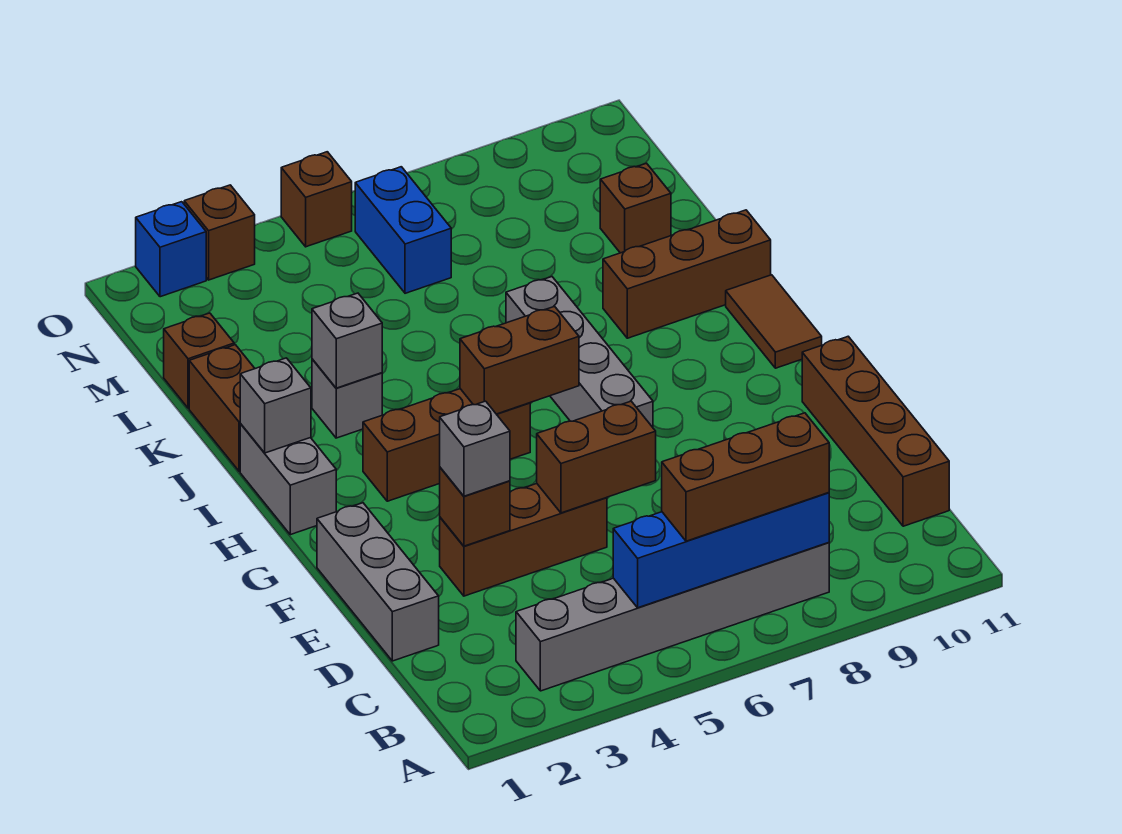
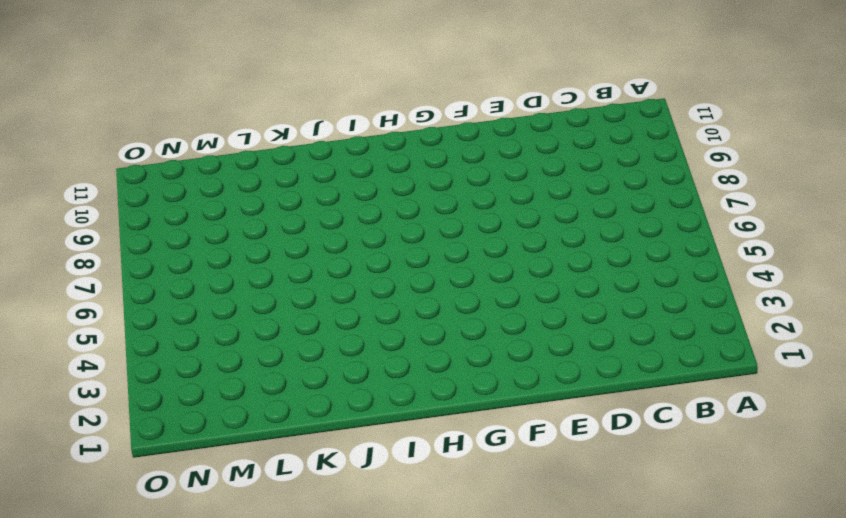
none -> grey brick B3:B8 level 1
none -> brown brick C11:F11 level 1
none -> grey brick D1:F1 level 1

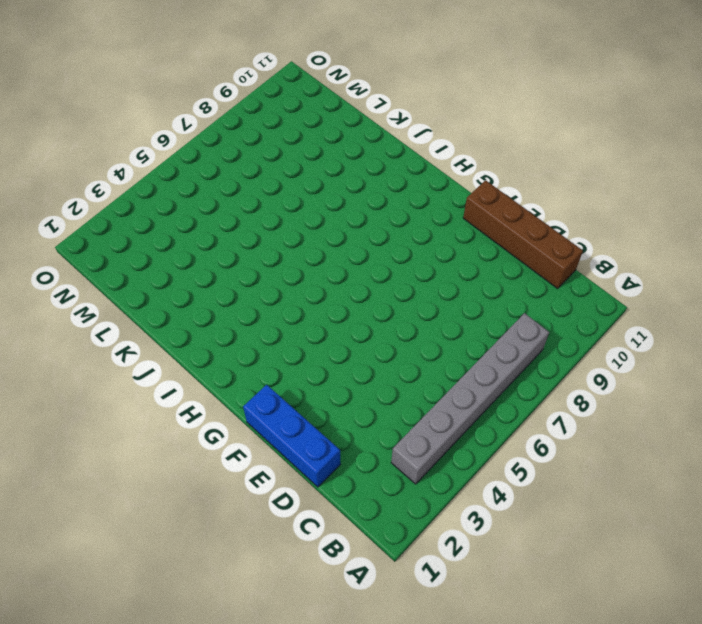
blue brick D1:F1 level 1 -> grey brick D1:F1 level 1
none -> brown brick E3:E5 level 1
none -> grey brick G7:J7 level 1
none -> grey brick H1:I1 level 1

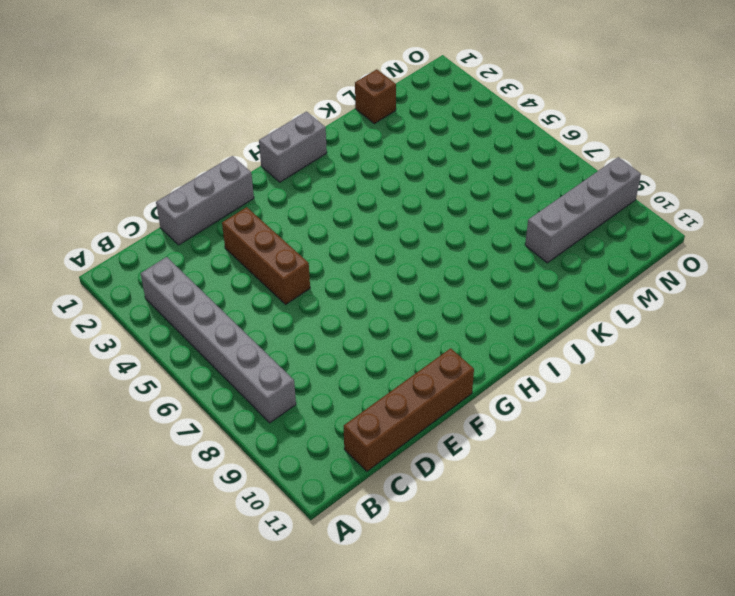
grey brick L9:O9 level 1 -> grey brick G7:J7 level 1
none -> brown brick H3:H5 level 1
none -> brown tile H11:I11 level 1
none -> brown brick J1:K1 level 1

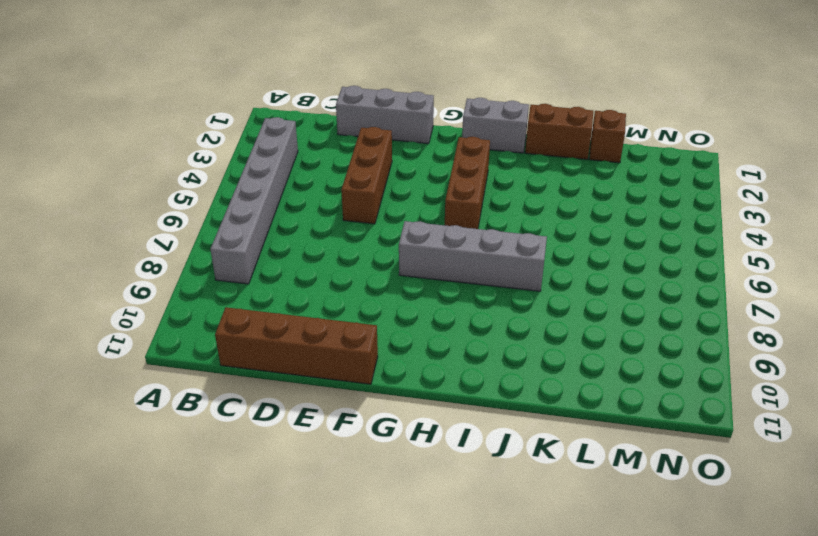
none -> brown tile H11:I11 level 1
none -> grey brick J3 level 1
none -> brown brick J9:J11 level 1

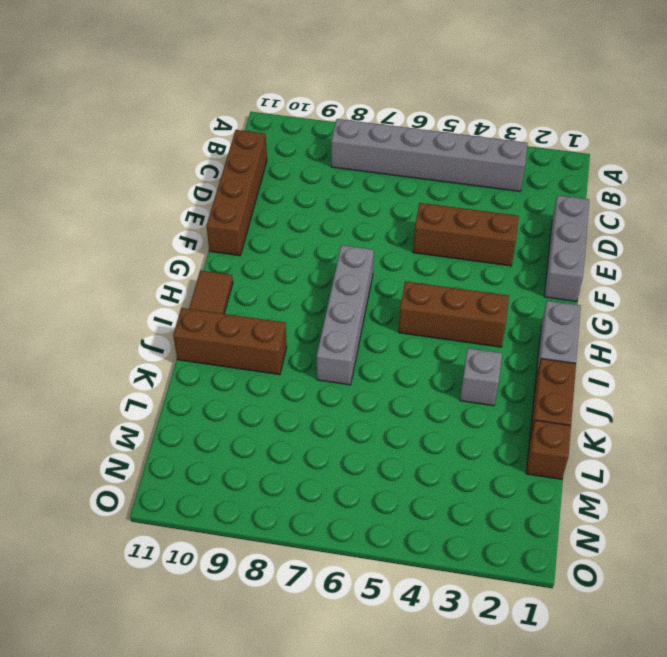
none -> brown brick L10 level 1
none -> blue brick M6:N6 level 1
none -> blue brick O2 level 1

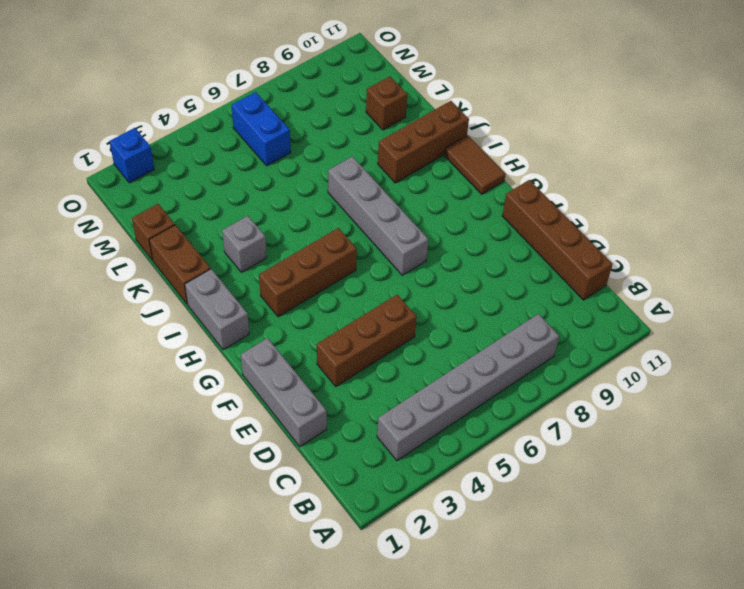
none -> brown brick O3 level 1
none -> brown brick O5 level 1
none -> blue brick B5:B8 level 2

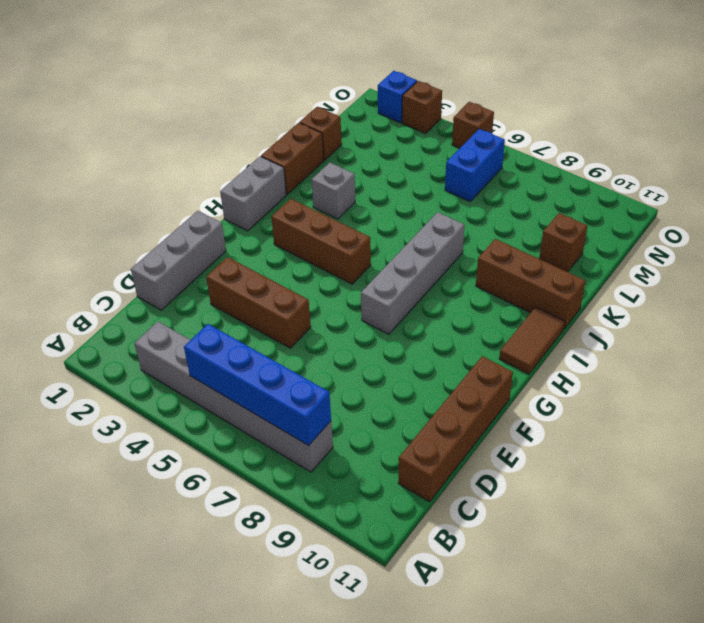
none -> brown brick E3 level 2
none -> brown brick E5:E6 level 2
none -> brown brick H5:H6 level 2

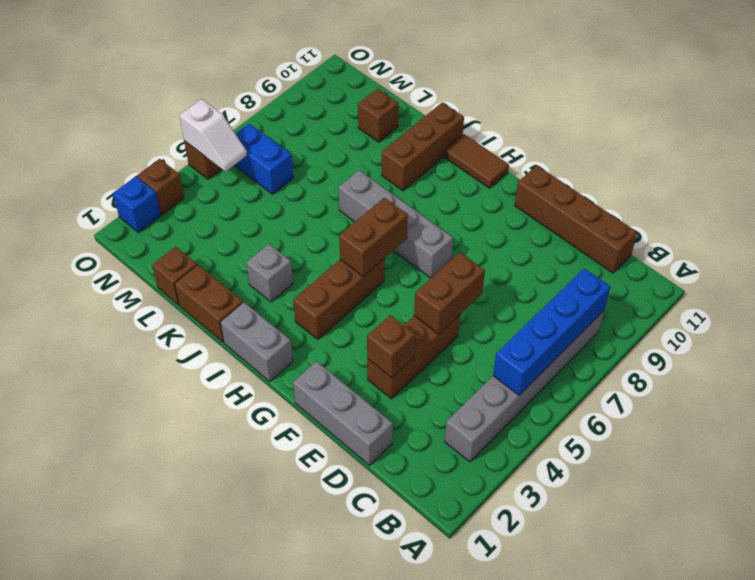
white slope N5:O5 level 2 top O -> none
none -> grey brick I1 level 2
none -> grey brick J3 level 2
none -> brown brick B6:B8 level 3

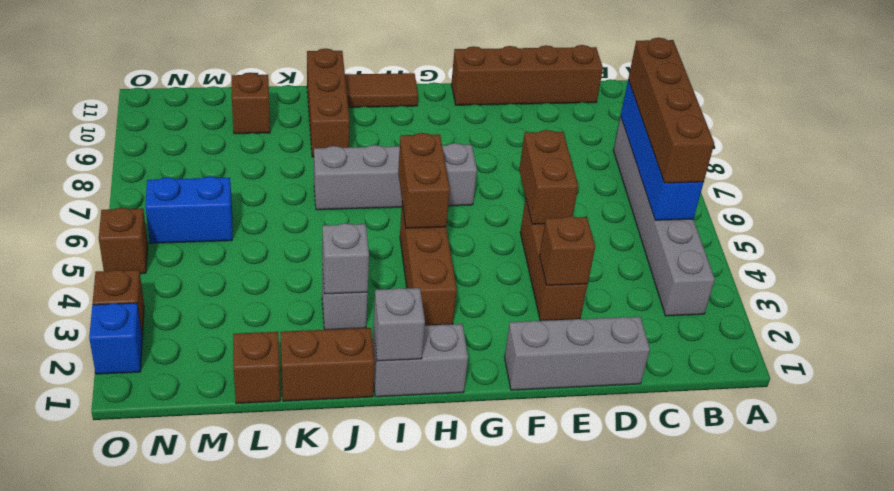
brown brick B5:B8 level 3 -> brown brick B6:B8 level 3
none -> grey brick E3 level 3

